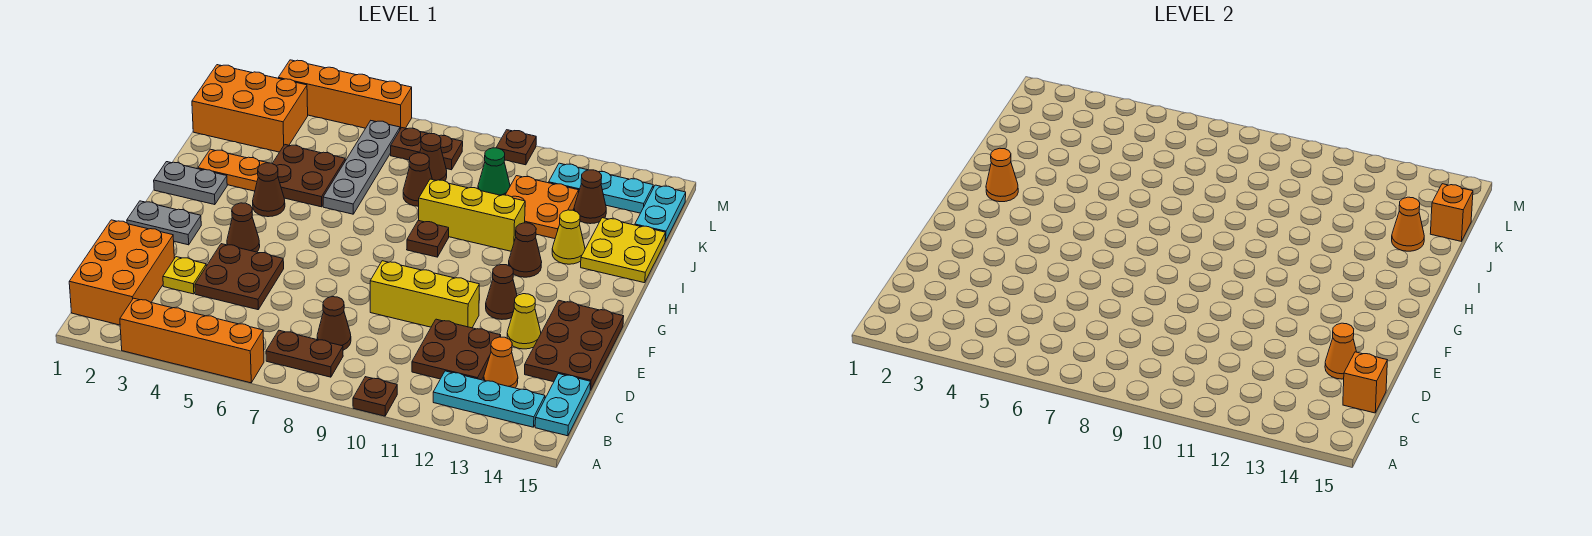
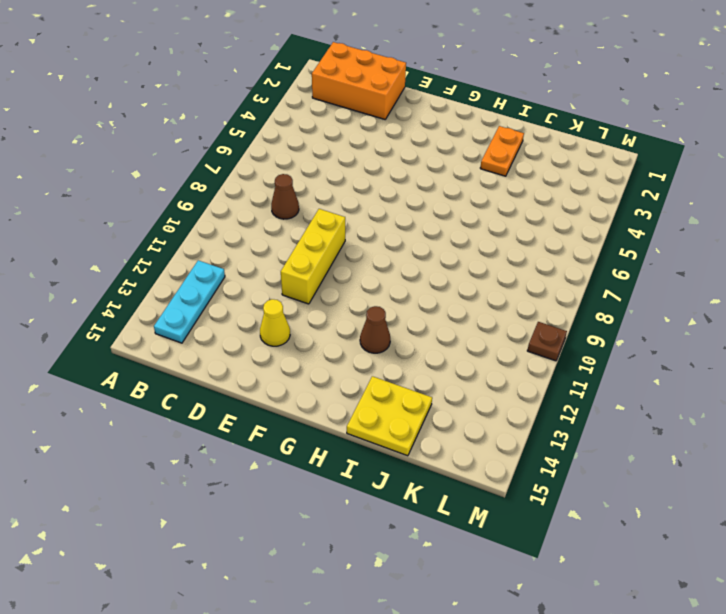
none -> orange brick A3:A6 level 1
none -> brown plate A10 level 1
none -> brown plate B7:B8 level 1
none -> cyan plate B15:C15 level 1

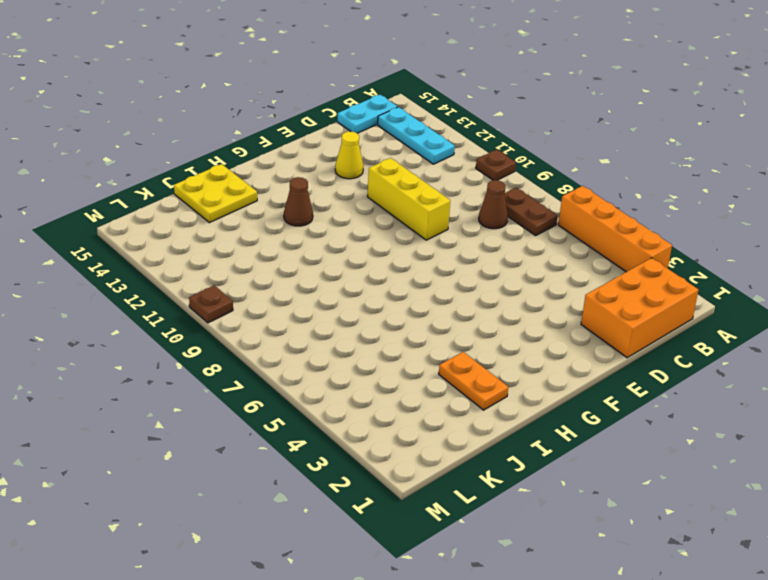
none -> brown plate C11:D12 level 1
none -> orange cone C13 level 1
none -> yellow plate D3 level 1
none -> brown plate D4:E5 level 1

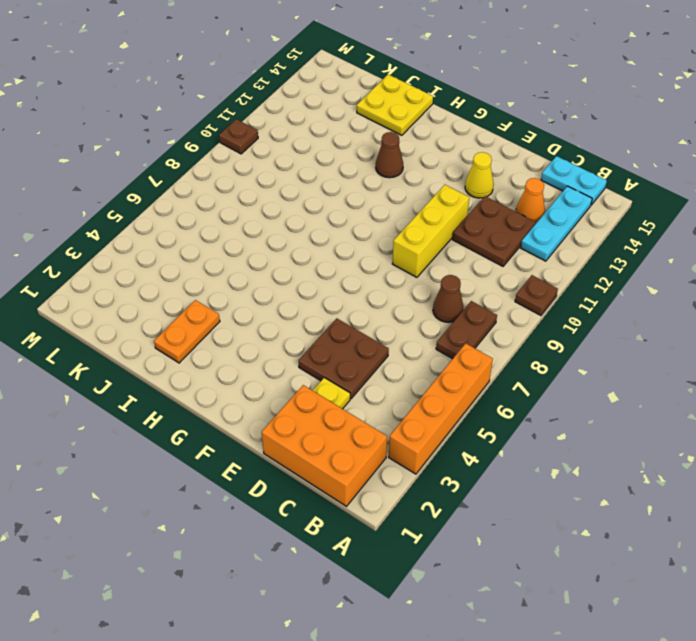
none -> brown plate D14:F15 level 1
none -> grey plate F1:F2 level 1
none -> brown cone F4 level 1
none -> brown cone F12 level 1

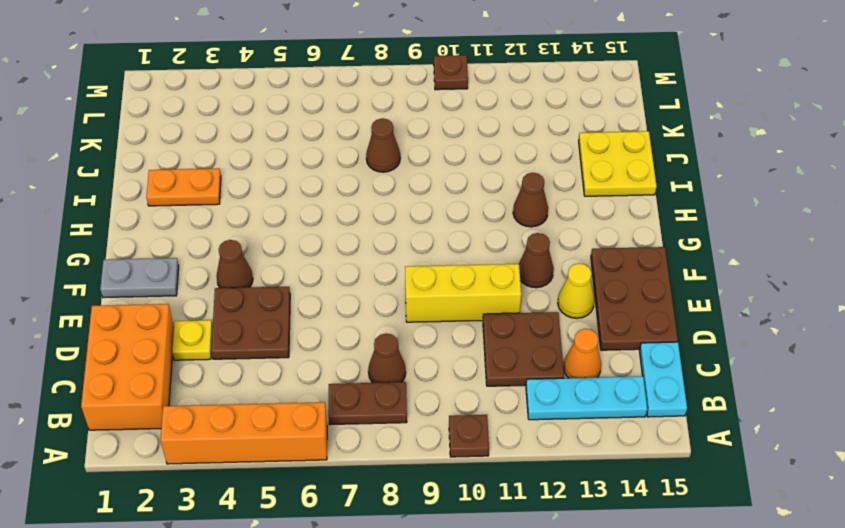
none -> grey plate H1:H2 level 1
none -> brown cone H4 level 1
none -> brown plate H9 level 1
none -> brown plate I4:J5 level 1

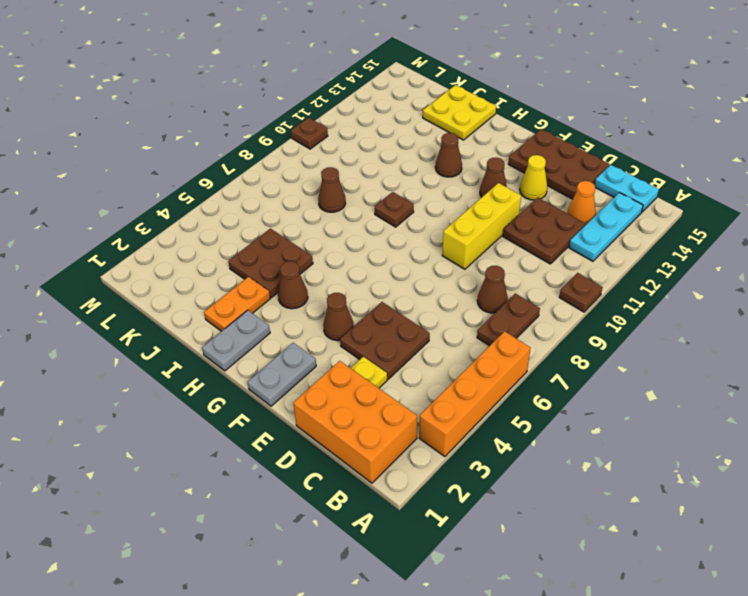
none -> grey plate I6:L6 level 1
none -> yellow brick I9:I11 level 1
none -> yellow cone I13 level 1
none -> orange plate J11:K12 level 1

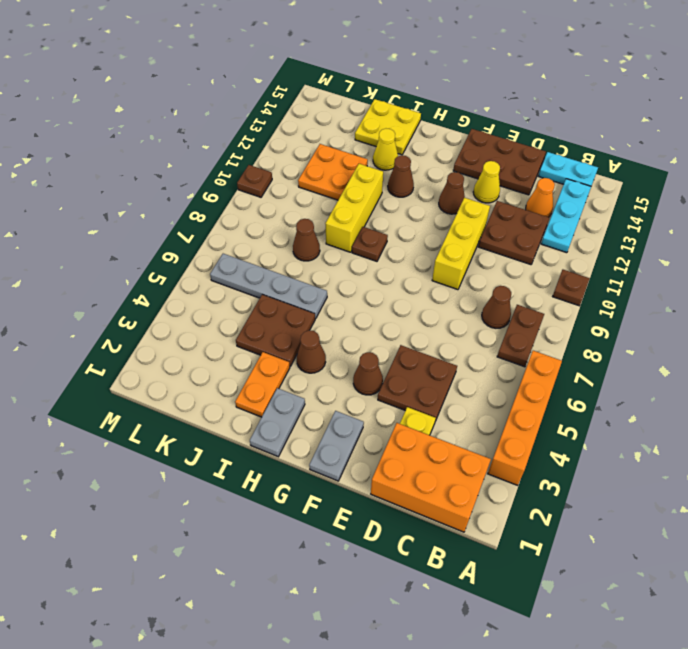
none -> orange brick K1:L3 level 1
none -> brown cone K8 level 1
none -> green cone K10 level 1
none -> brown cone K13 level 1

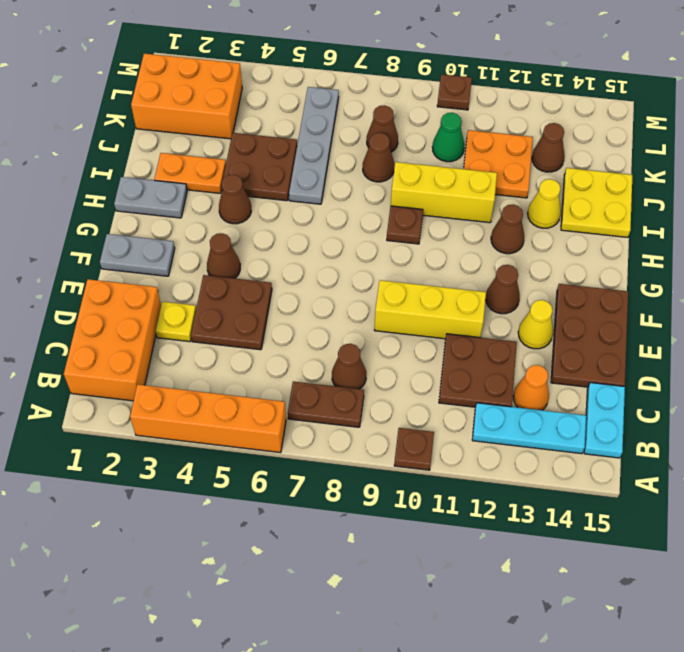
none -> cyan plate K15:L15 level 1
none -> brown plate L7:L8 level 1
none -> cyan plate L12:L14 level 1
none -> orange brick M3:M6 level 1

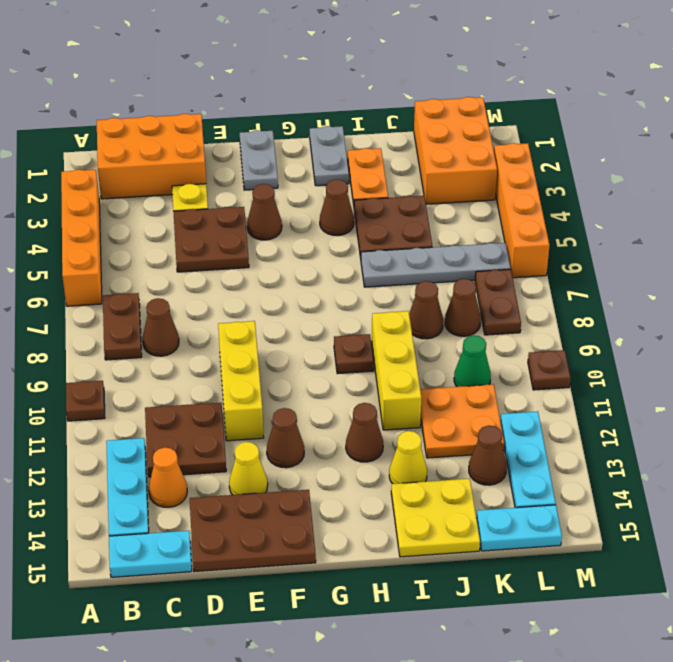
none -> orange brick C15 level 2
none -> orange cone D14 level 2
none -> orange cone H2 level 2
none -> orange cone J14 level 2

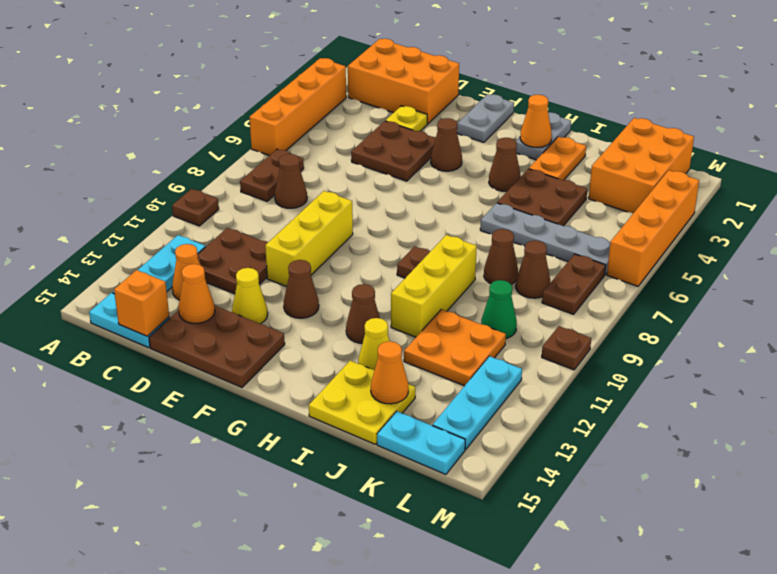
none -> brown cone K13 level 1
none -> orange brick K15 level 2

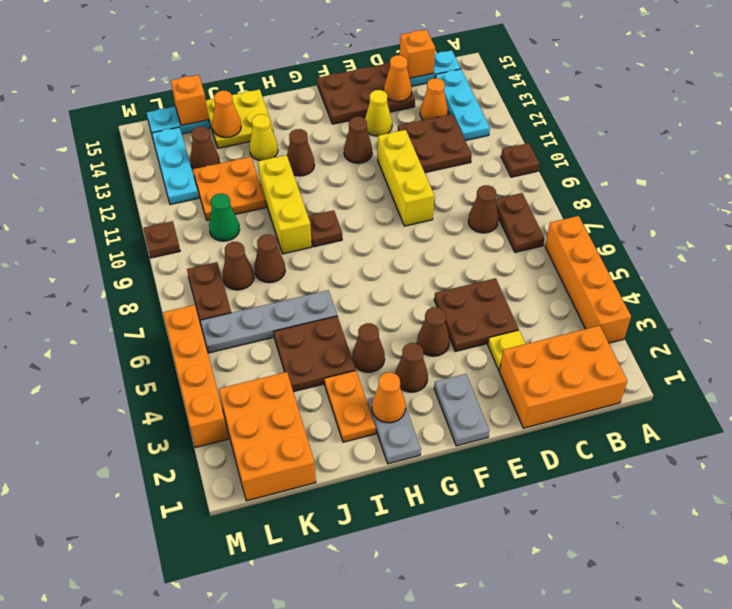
brown cone G3 level 1 -> none

